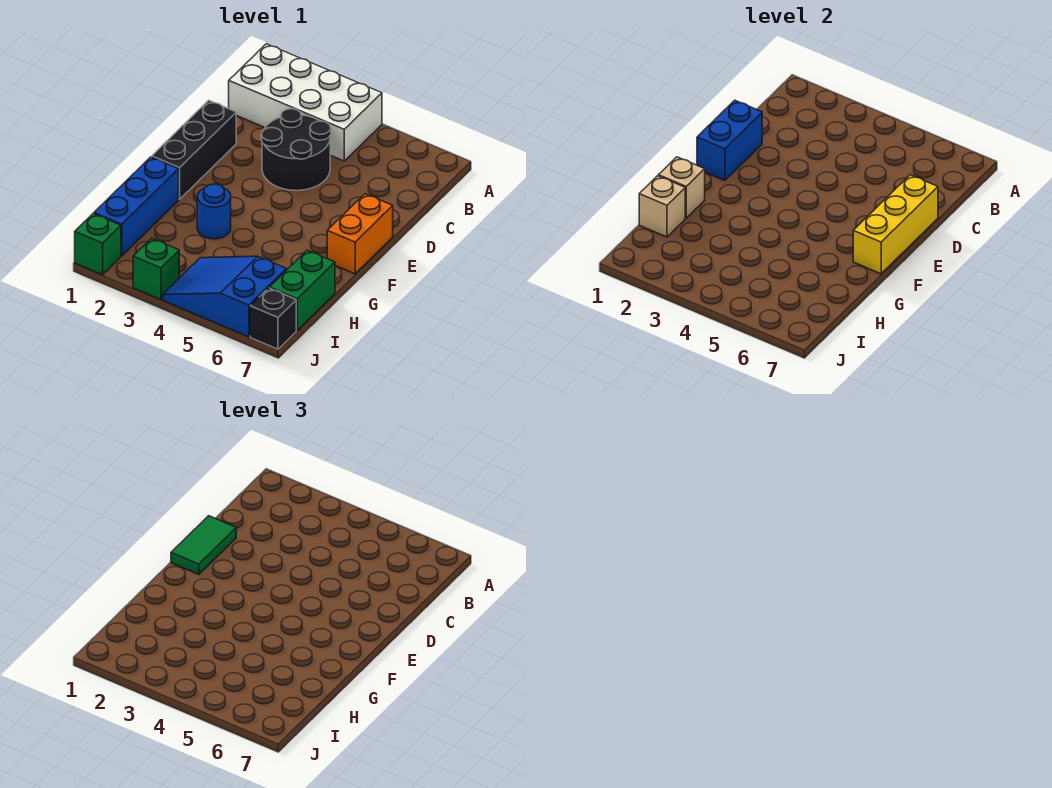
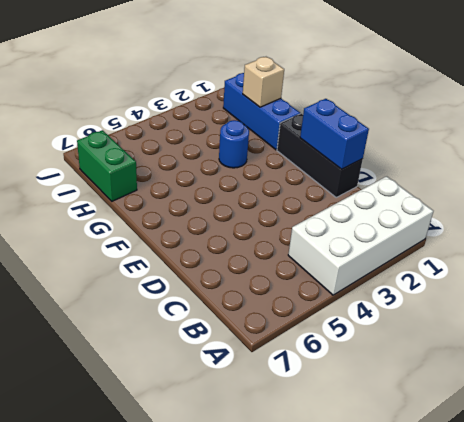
none -> black round brick C3:D4 level 1
none -> orange brick E7:F7 level 1
none -> blue slope I4:J6 level 1 top 6

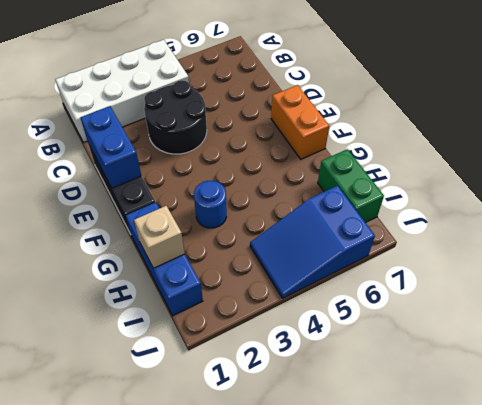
none -> green brick J1 level 1
none -> green brick J3 level 1
none -> black brick J7 level 1

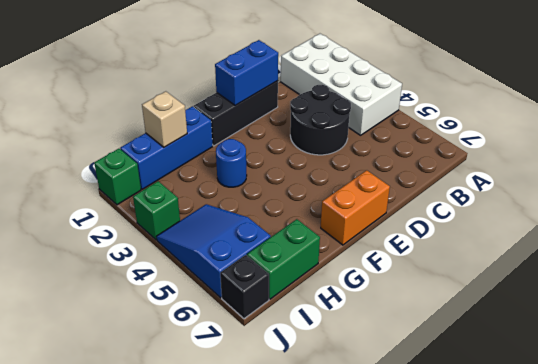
none -> yellow brick D7:F7 level 2
none -> tan brick G1 level 2
none -> green tile D1:E1 level 3

